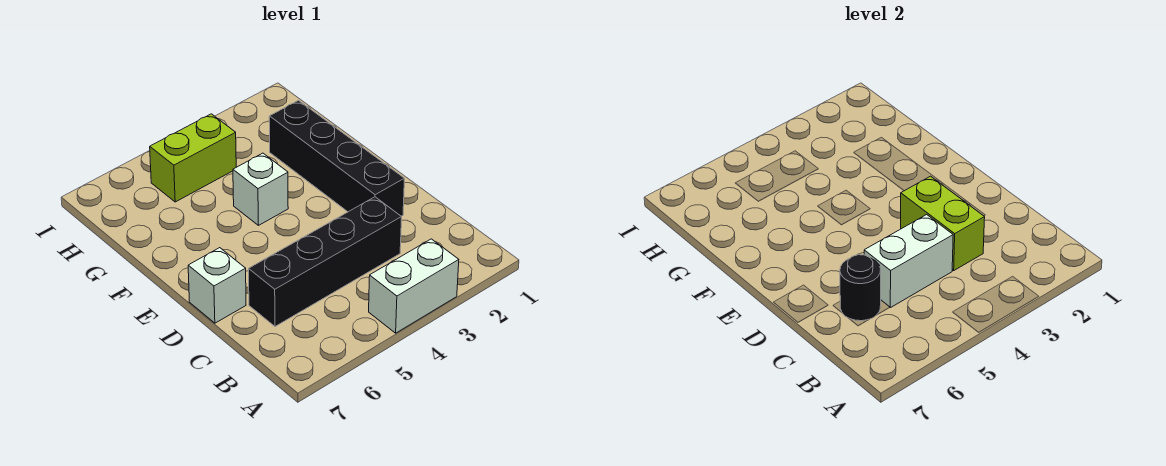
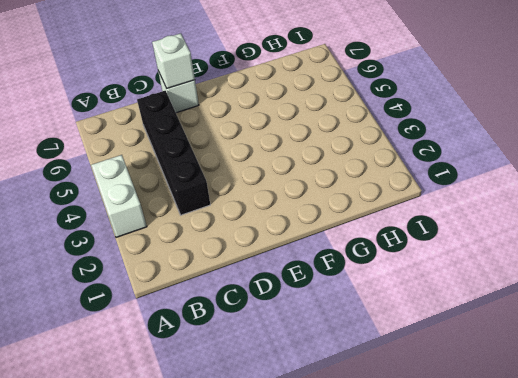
white brick D7 level 2 -> white brick F4 level 1
none -> black brick D2:G2 level 1
none -> lime brick H4:H5 level 1

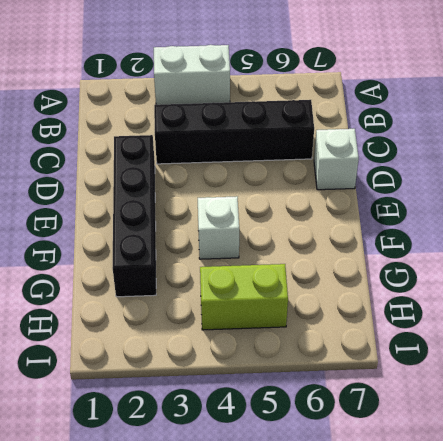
none -> lime brick C3:D3 level 2
none -> white brick C4:C5 level 2

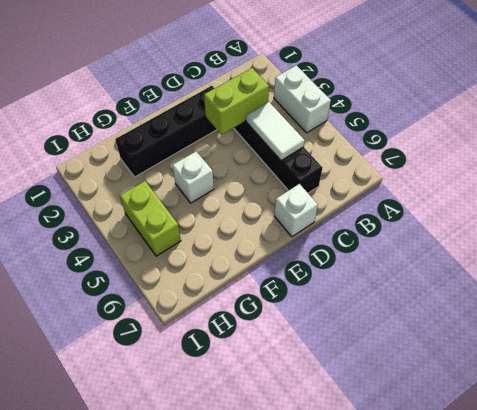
white tile C4:C5 level 2 -> white brick C4:C5 level 2
none -> black round brick C6 level 2

